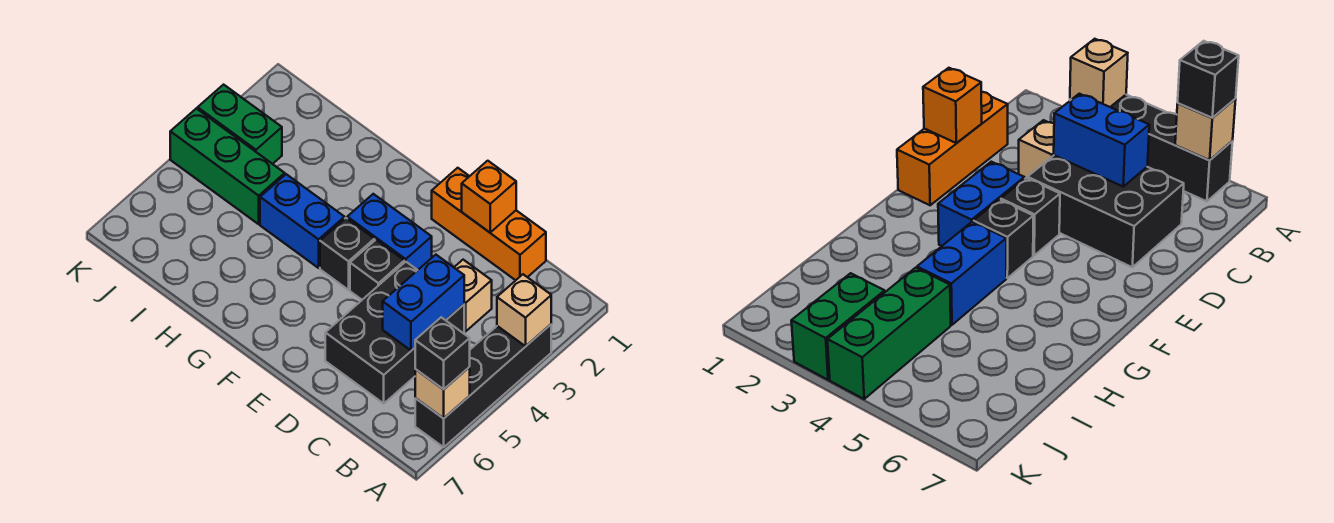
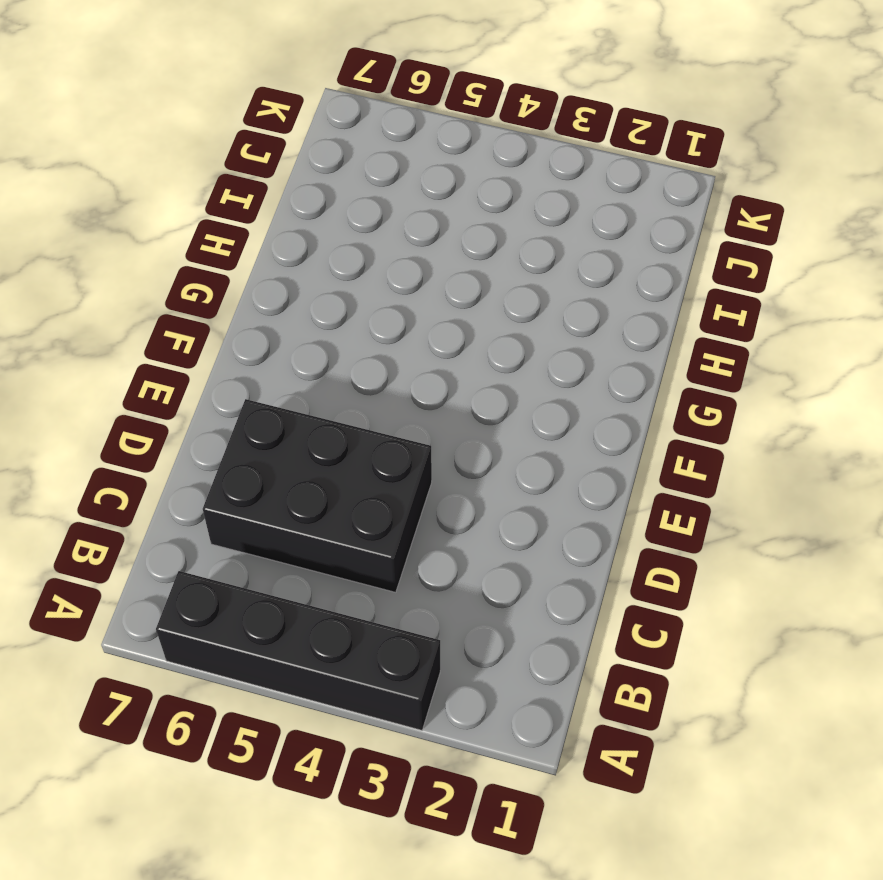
none -> orange brick C1:E1 level 1
none -> tan brick C3 level 1
none -> blue brick E3:F3 level 1

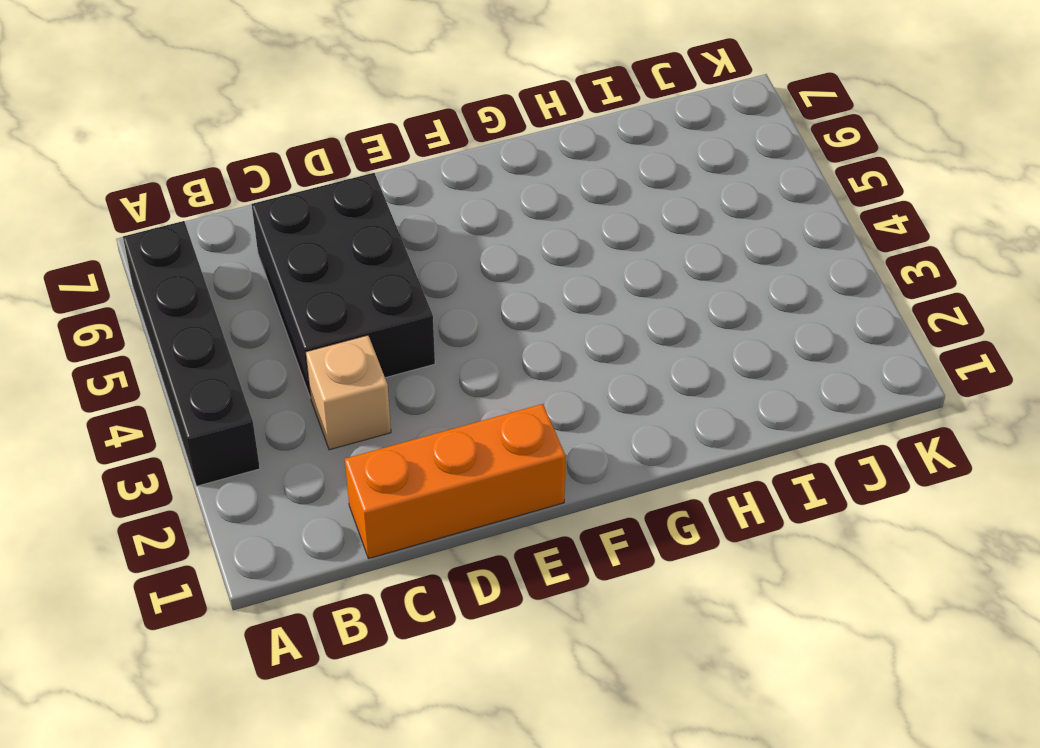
none -> blue brick E3:F3 level 1
none -> black brick E4 level 1
none -> black brick F4 level 1

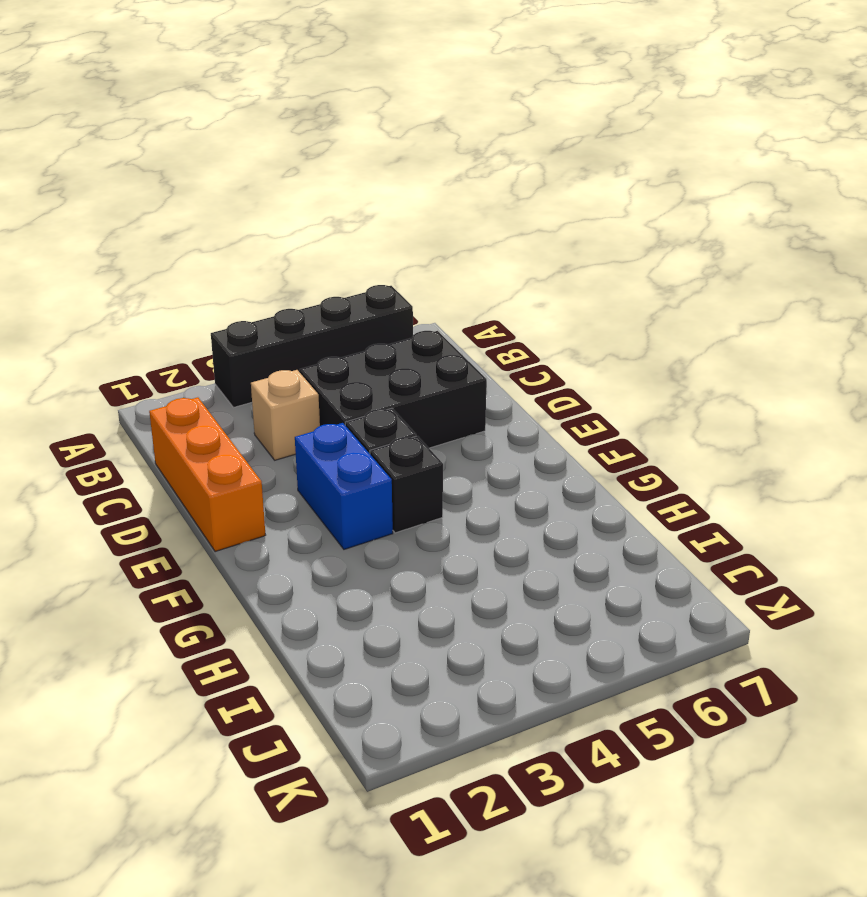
none -> blue brick G4:H4 level 1
none -> green brick I4:K4 level 1
none -> green brick J3:K3 level 1

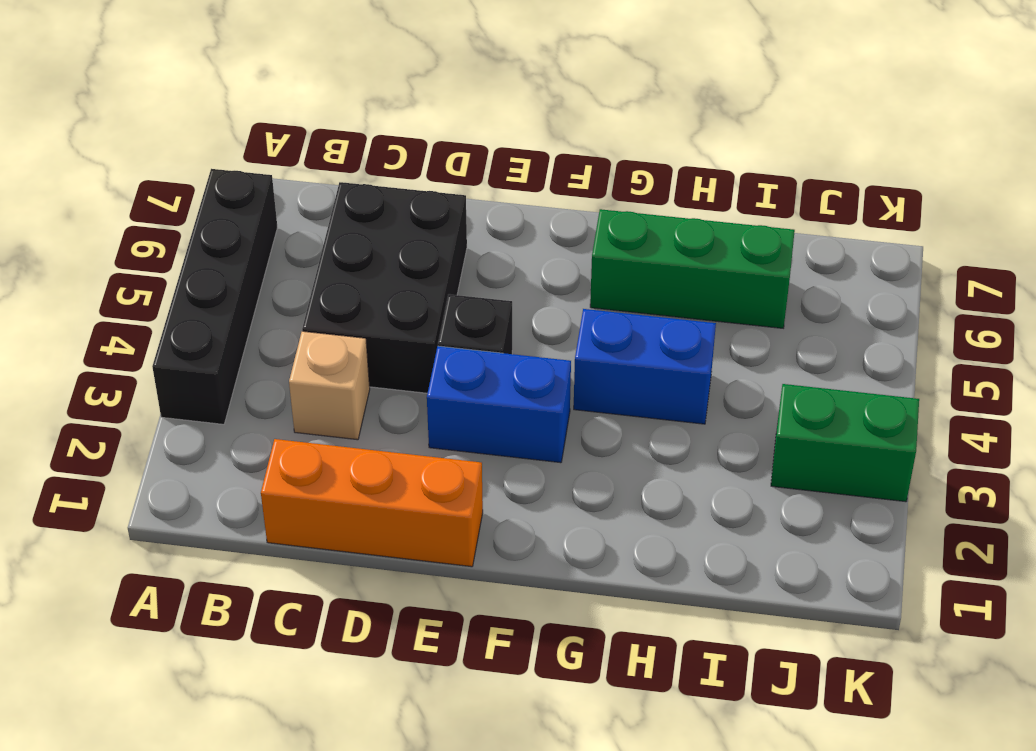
green brick G6:I6 level 1 -> green brick I4:K4 level 1
none -> black brick F4 level 1
none -> tan brick A3 level 2
none -> tan brick A6 level 2

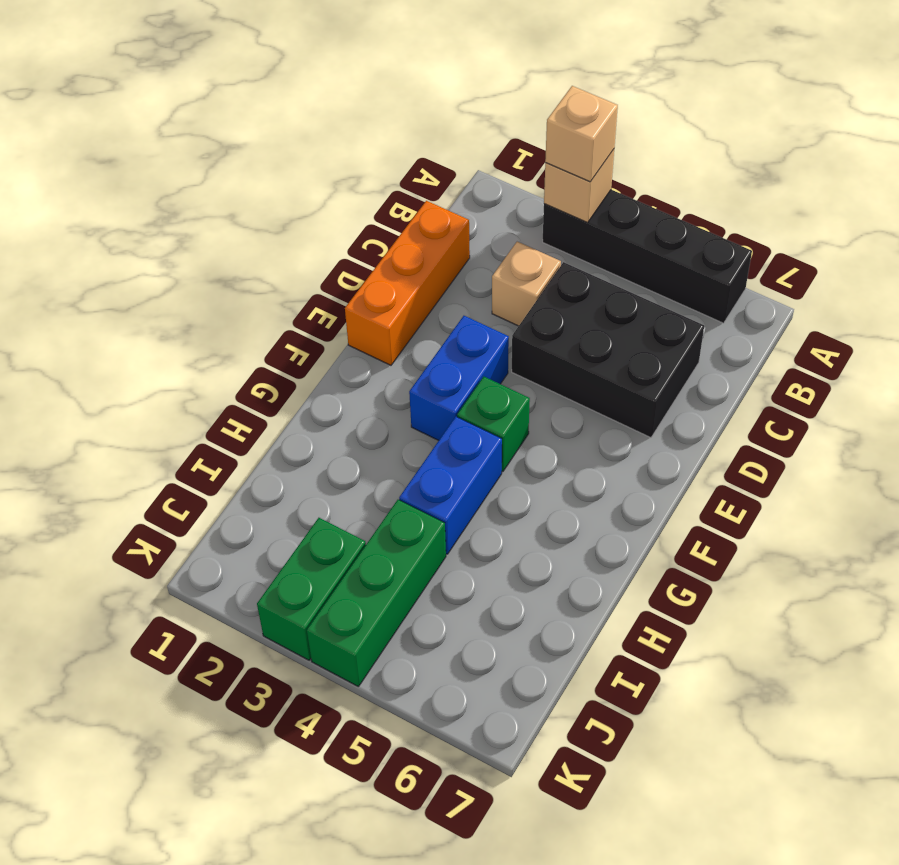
tan brick A3 level 3 -> tan brick A6 level 2
green brick F4 level 1 -> black brick F4 level 1
none -> black brick E4 level 1
none -> blue brick C4:C5 level 2
none -> orange brick D1 level 2

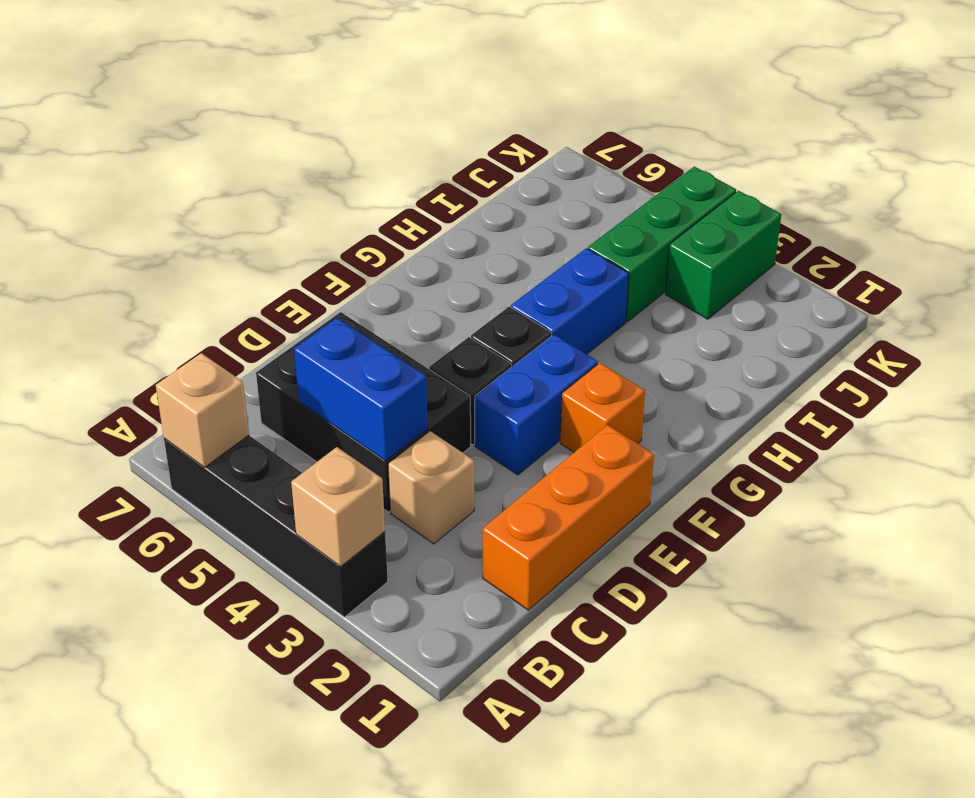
orange brick F2 level 1 -> orange brick D1 level 2
none -> black brick A6 level 3

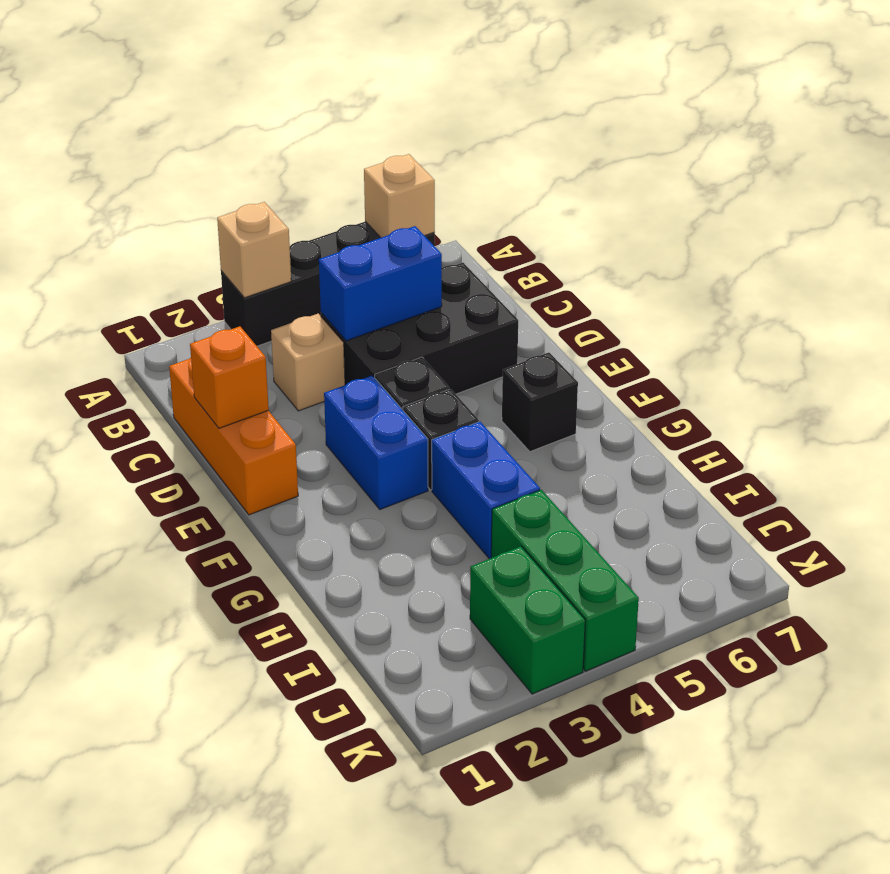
black brick F6 level 1 -> black brick A6 level 3

